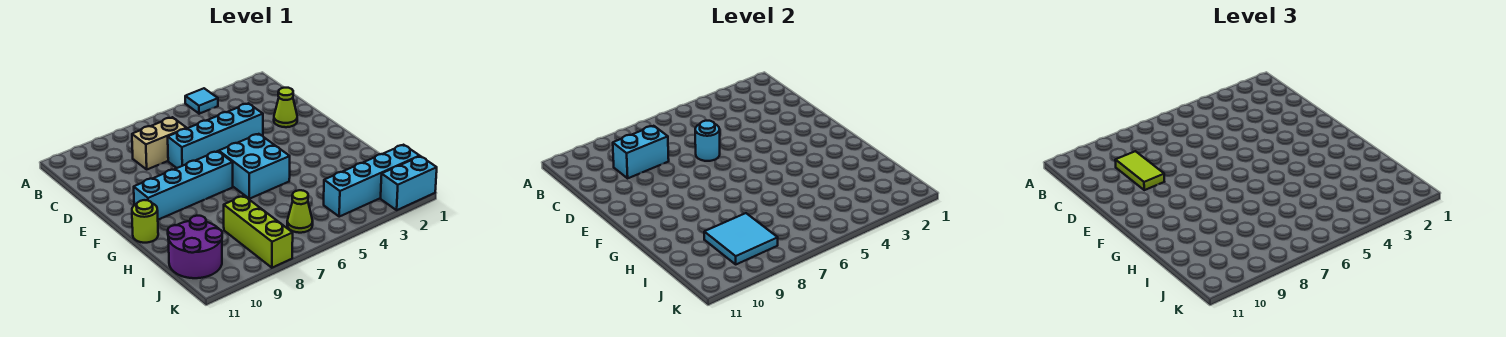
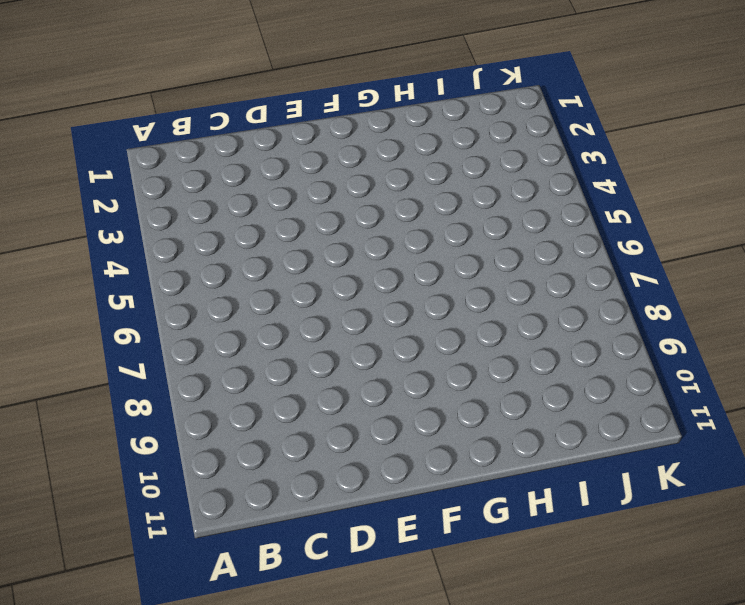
none -> cyan tile A4 level 1
none -> tan brick C7:C8 level 1
none -> lime cone D2 level 1

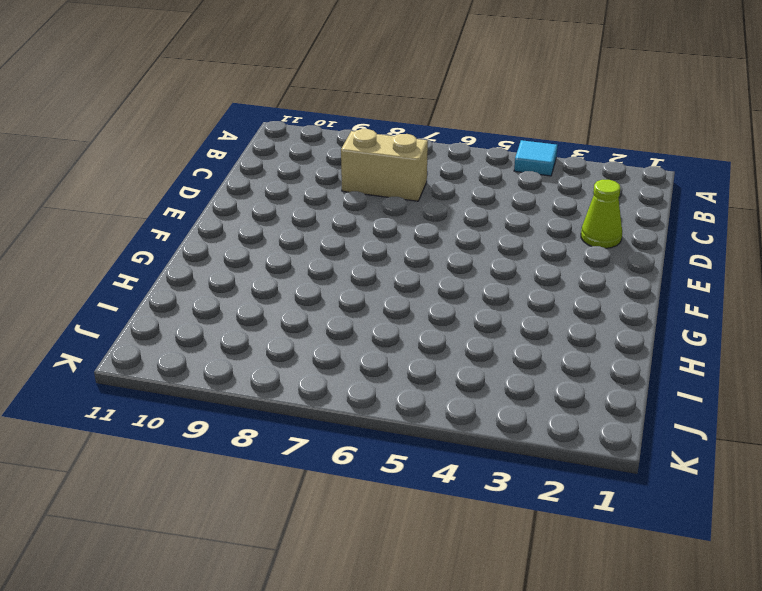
none -> cyan brick D4:D7 level 1
none -> cyan brick F5:G6 level 1
none -> cyan brick F7:F10 level 1

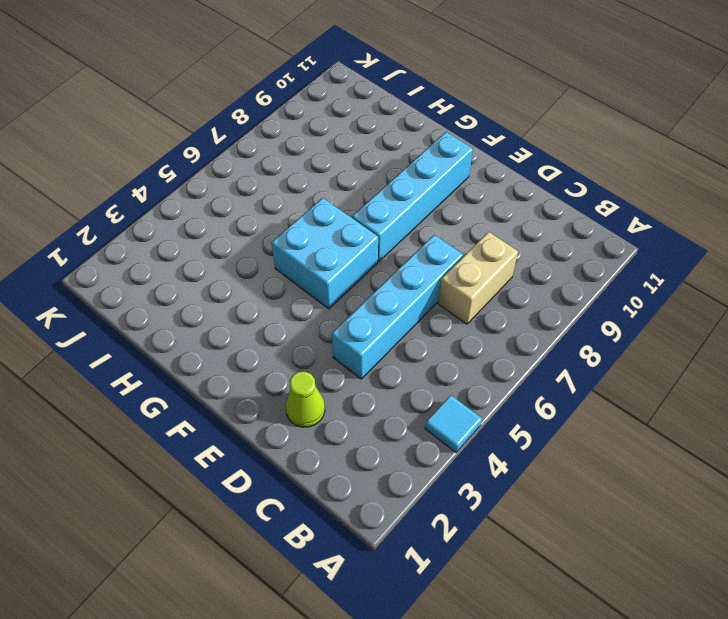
none -> lime round brick G11 level 1
none -> lime brick I8:K8 level 1
none -> purple round brick I10:J11 level 1

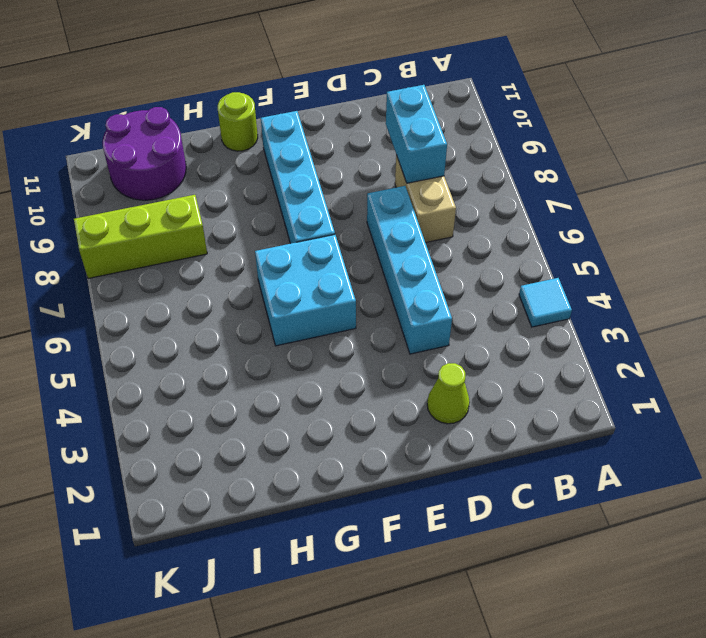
none -> cyan brick J1:J4 level 1
none -> lime cone J6 level 1
none -> cyan brick K1:K2 level 1

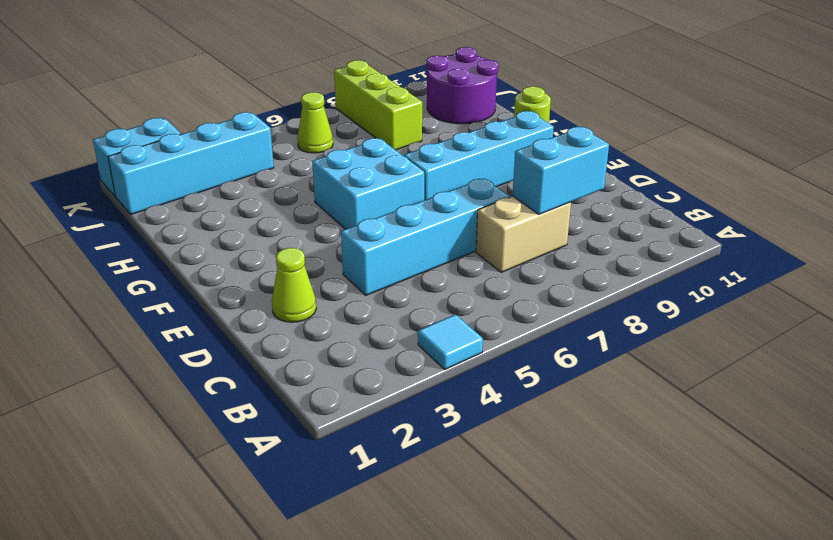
none -> cyan round brick D6 level 2
none -> cyan tile I8:J9 level 2
none -> lime tile C9:D9 level 3

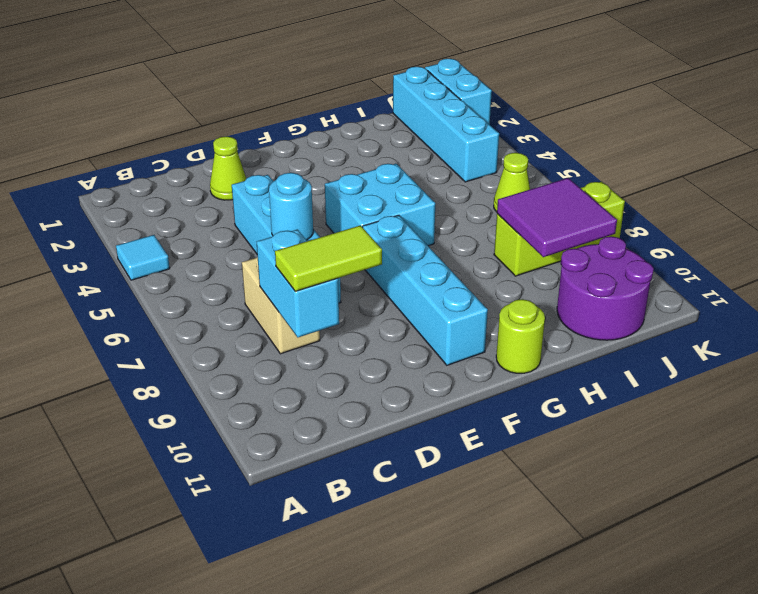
purple tile I8:J9 level 2 -> cyan tile I8:J9 level 2

